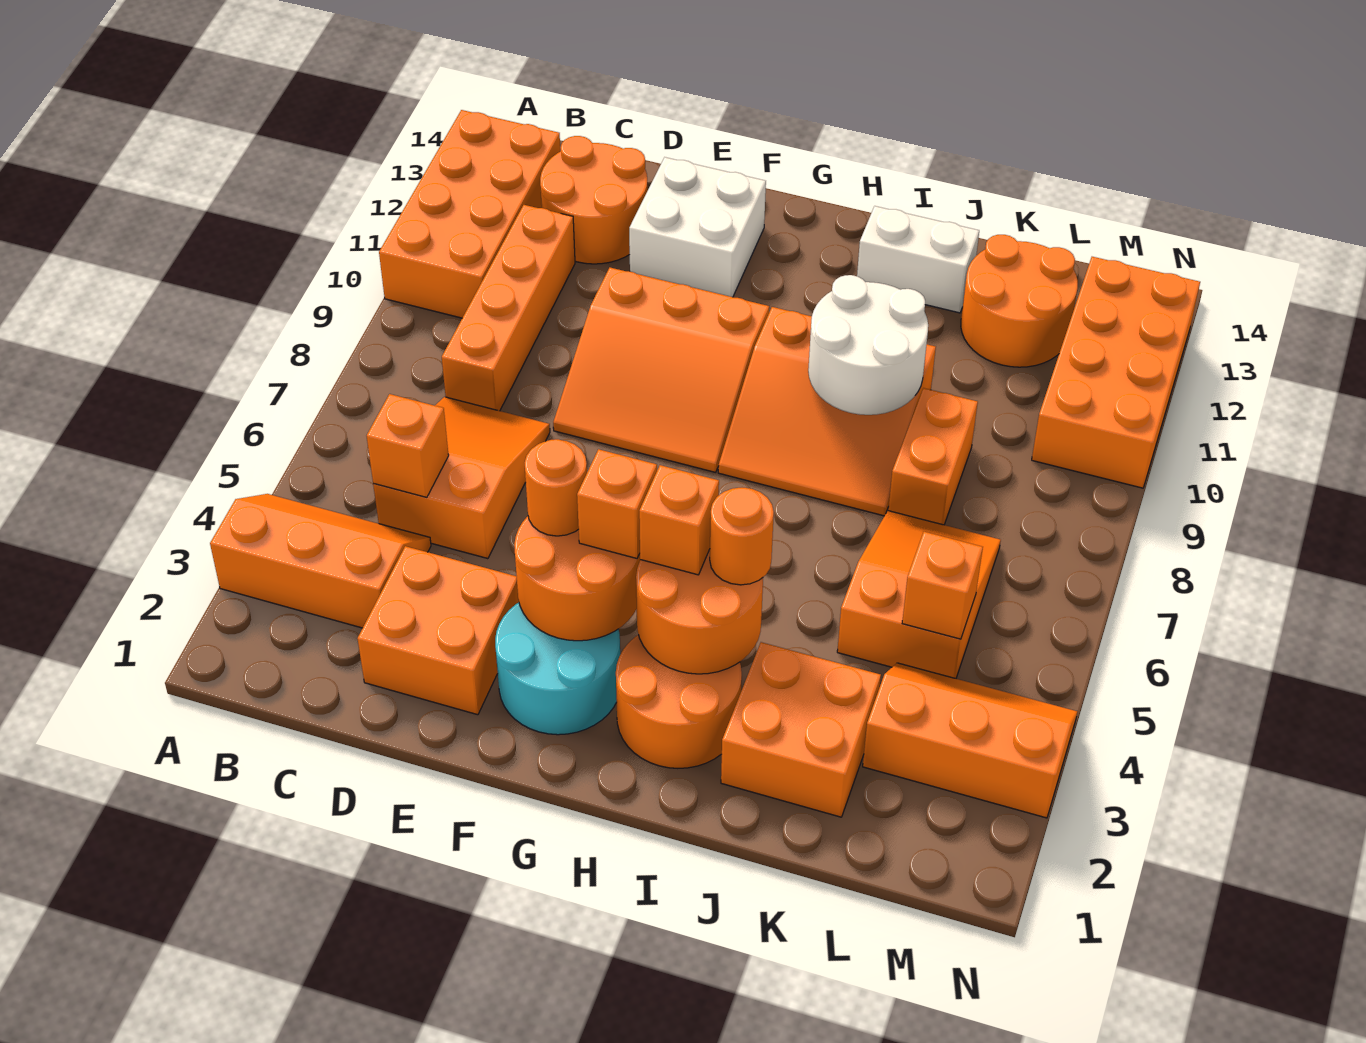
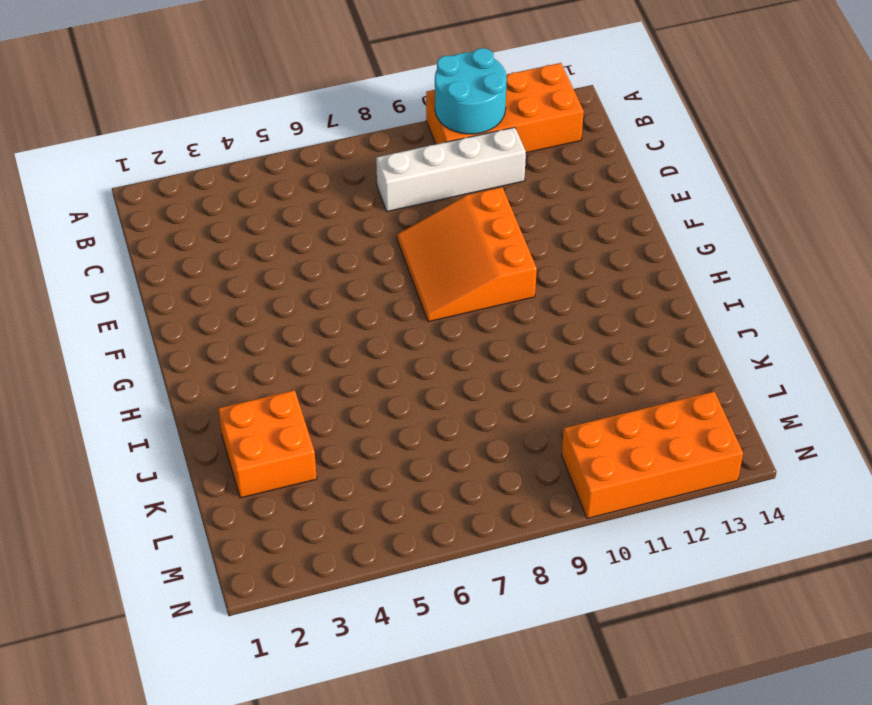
cyan round brick A10:B11 level 2 -> cyan round brick F2:G3 level 1
white brick C8:C11 level 1 -> orange brick C8:C11 level 1
none -> orange slope A3:C4 level 1 top 3
none -> orange slope C5:D7 level 1 top 5
none -> orange round brick C12:D13 level 1

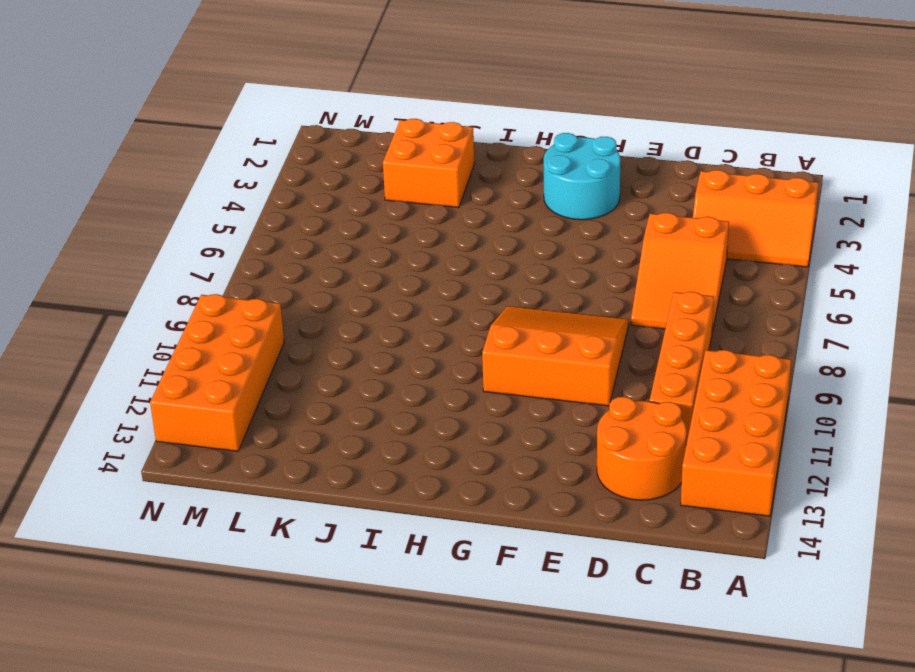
none -> orange brick D2:E3 level 1
none -> white brick E12:F13 level 1
none -> orange round brick H2:I3 level 1

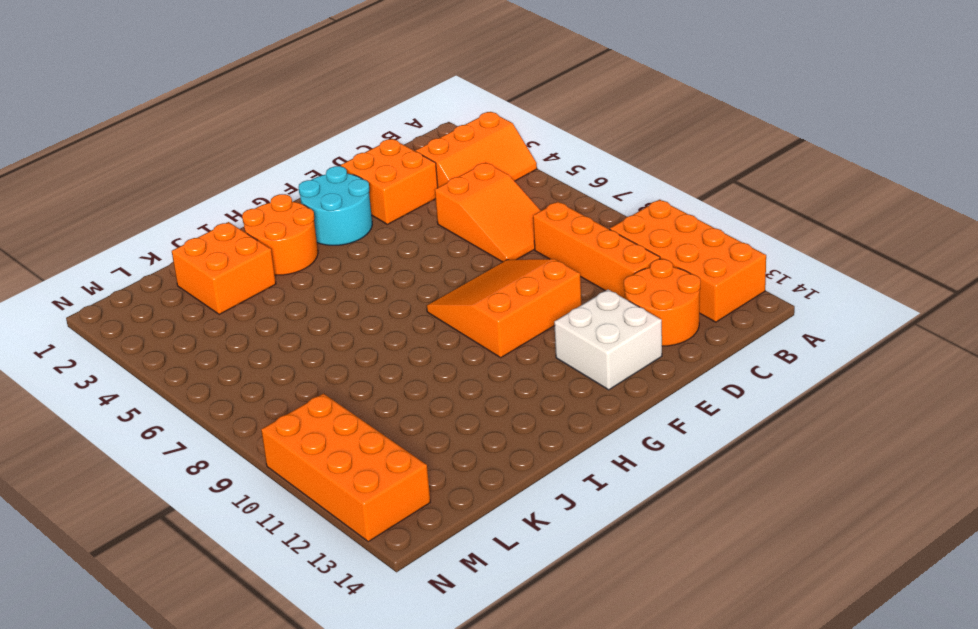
none -> orange slope H8:J10 level 1 top 10
none -> white brick I13:J13 level 1
none -> orange slope K5:L7 level 1 top 5

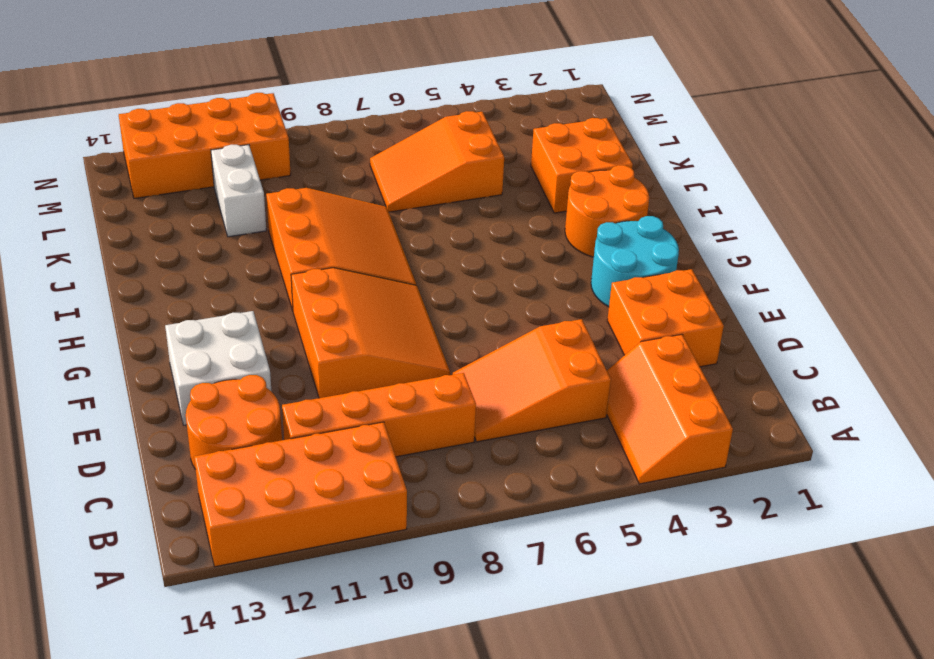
white brick K11:L11 level 1 -> white brick I13:J13 level 1
none -> orange brick K8:K9 level 1
none -> orange round brick K12:L13 level 1
none -> orange slope L3:N4 level 1 top 3

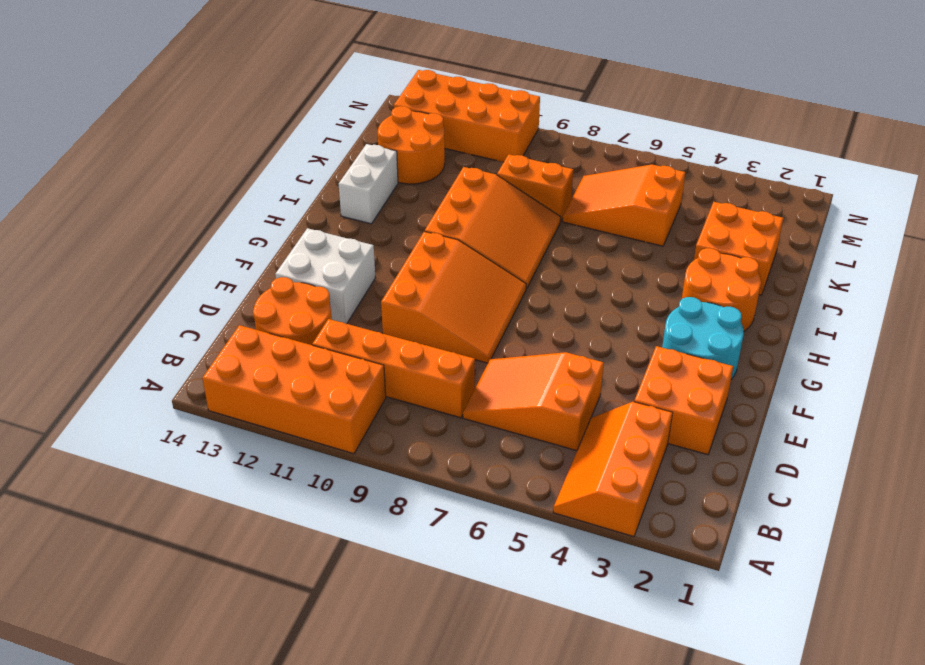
none -> orange slope L3:N4 level 1 top 3
none -> orange brick C5 level 2
none -> orange round brick F3:G4 level 2

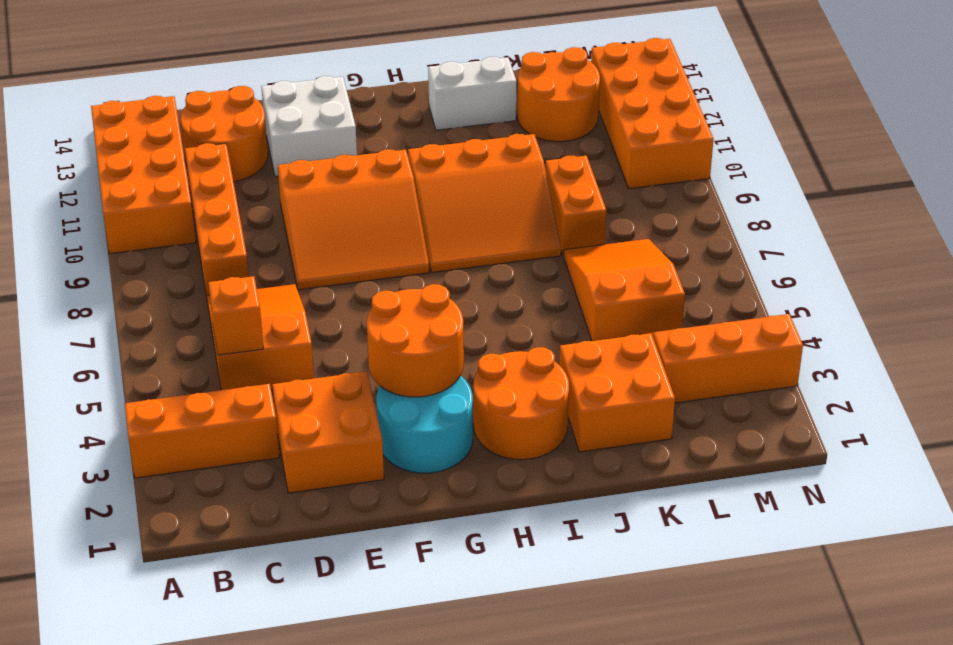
none -> orange round brick H3:I4 level 2
none -> white round brick I9:J10 level 2
none -> orange brick L5 level 2

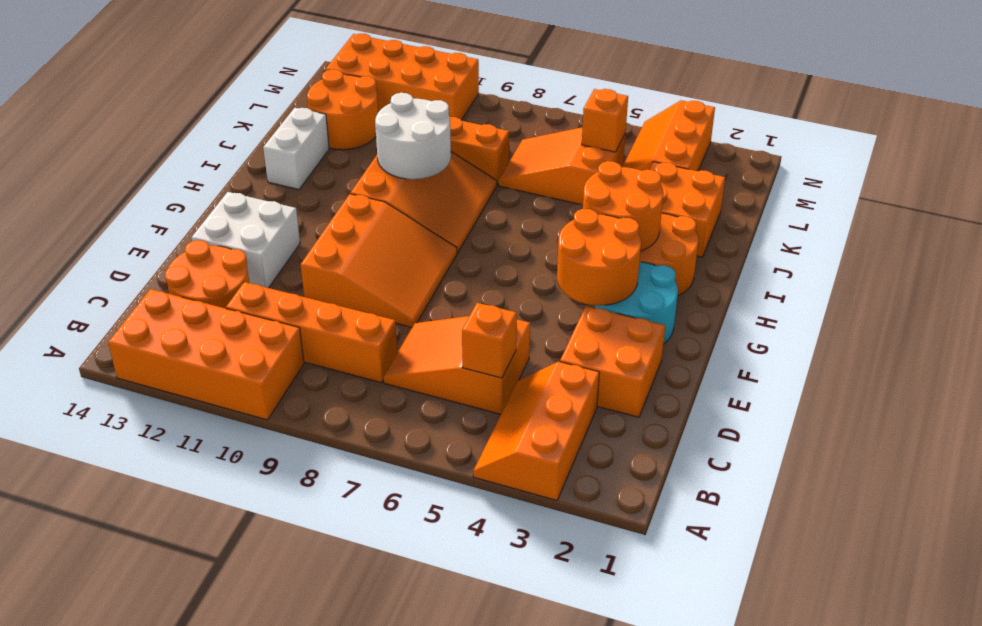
none -> orange round brick F4 level 3
none -> orange brick G4 level 3
none -> orange brick H4 level 3

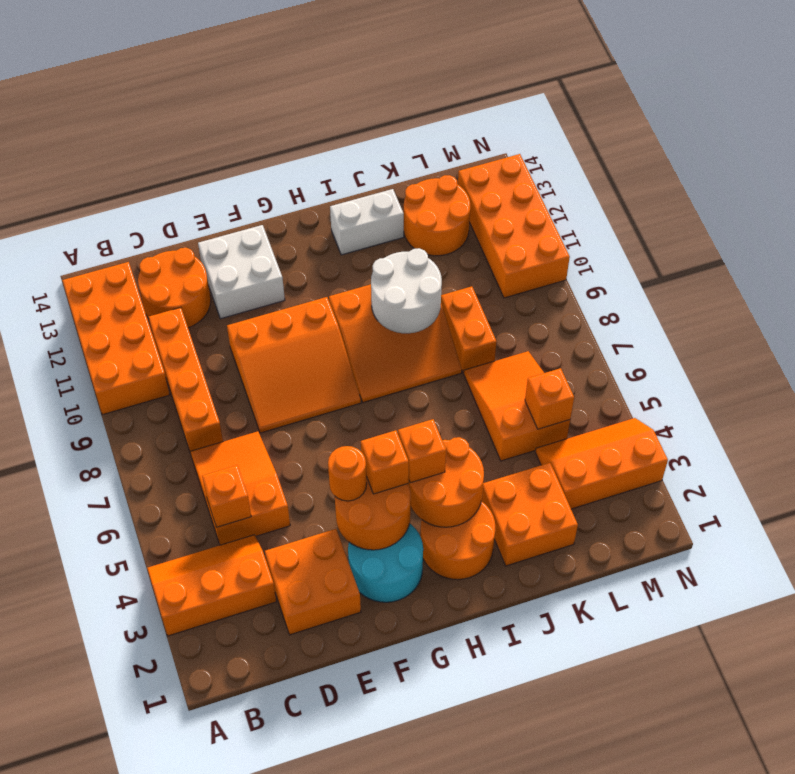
none -> orange round brick I4 level 3

